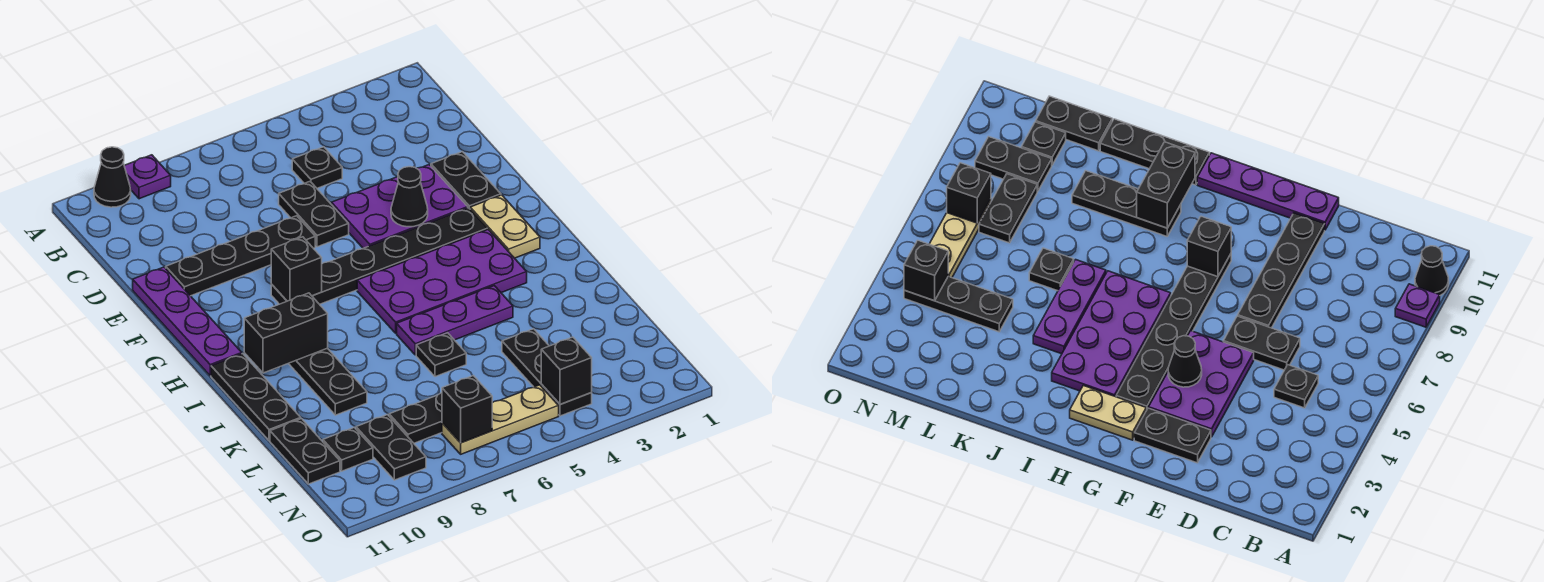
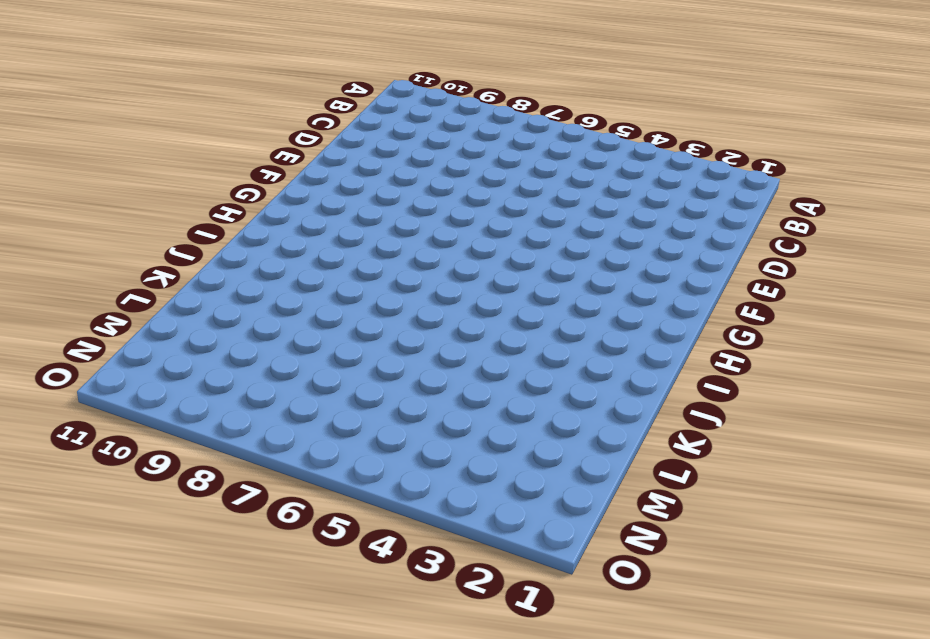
none -> purple plate A9 level 1
none -> black cone A10 level 1
none -> black plate C5 level 1

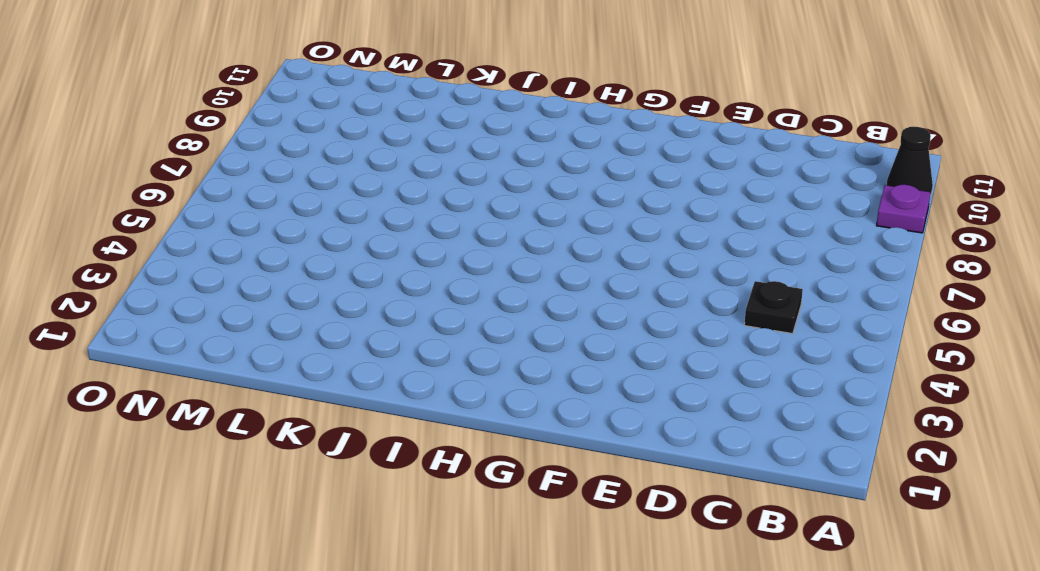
none -> black plate D6:E6 level 1
none -> black plate E2:F2 level 1
none -> purple plate E3:F5 level 1

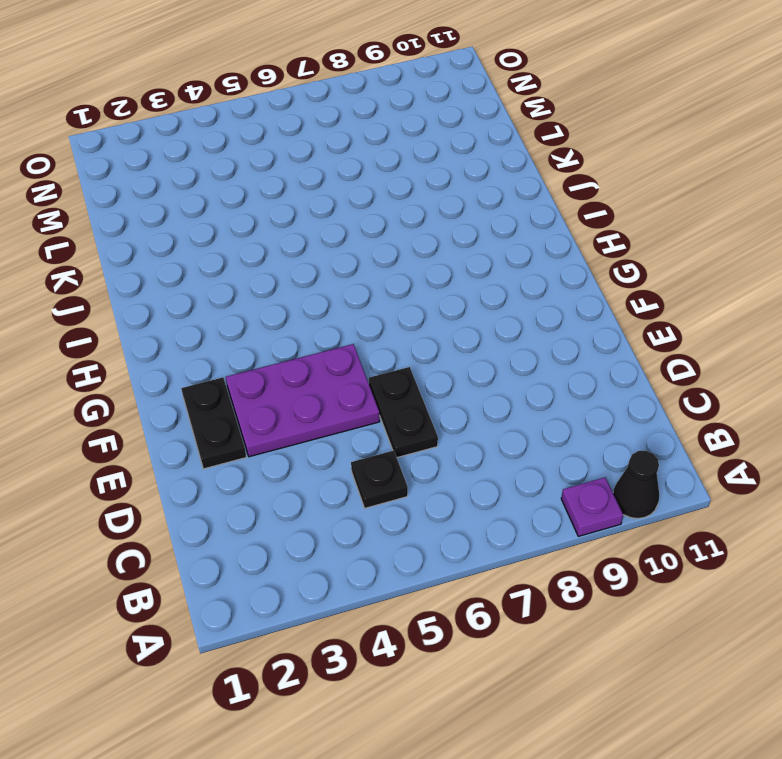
none -> black plate E7:E10 level 1
none -> purple plate E11:H11 level 1
none -> tan plate G2:H2 level 1

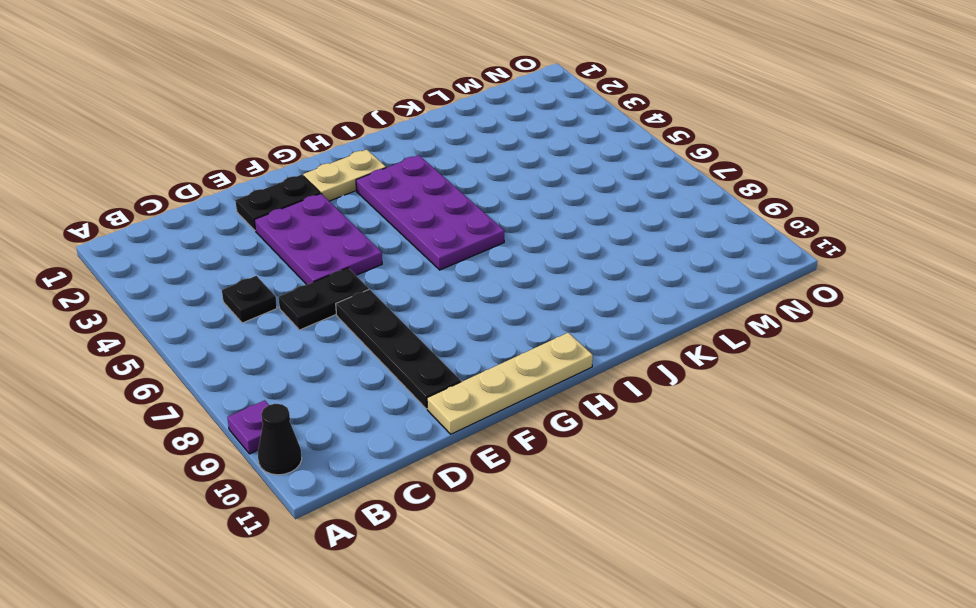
tan plate E11:H11 level 1 -> purple plate E11:H11 level 1
none -> black plate G3:G8 level 1
none -> black plate I9:K9 level 1
none -> black plate I11:K11 level 1

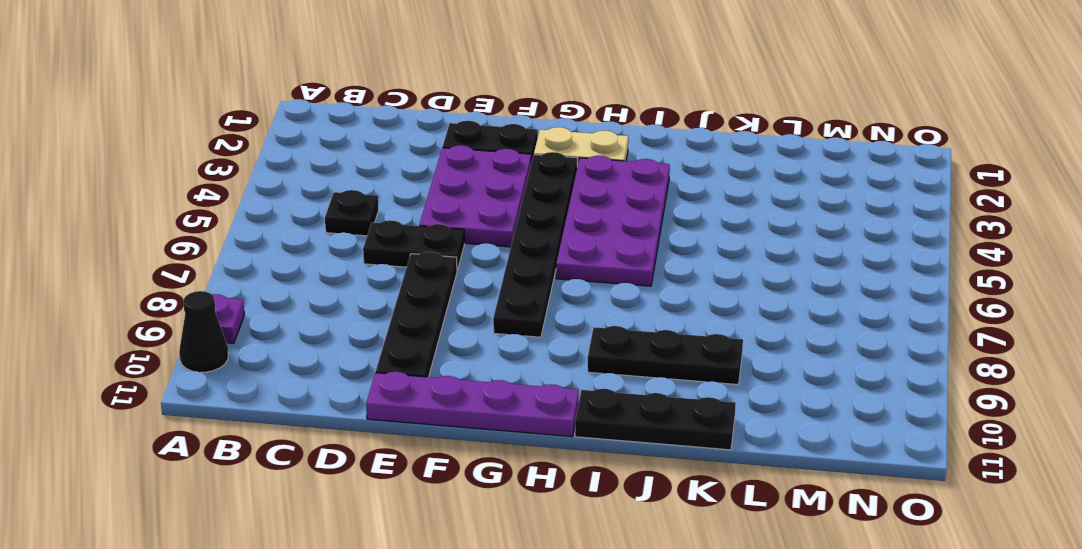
none -> purple plate J4:J6 level 1
none -> black plate K6 level 1
none -> black plate L4:N4 level 1

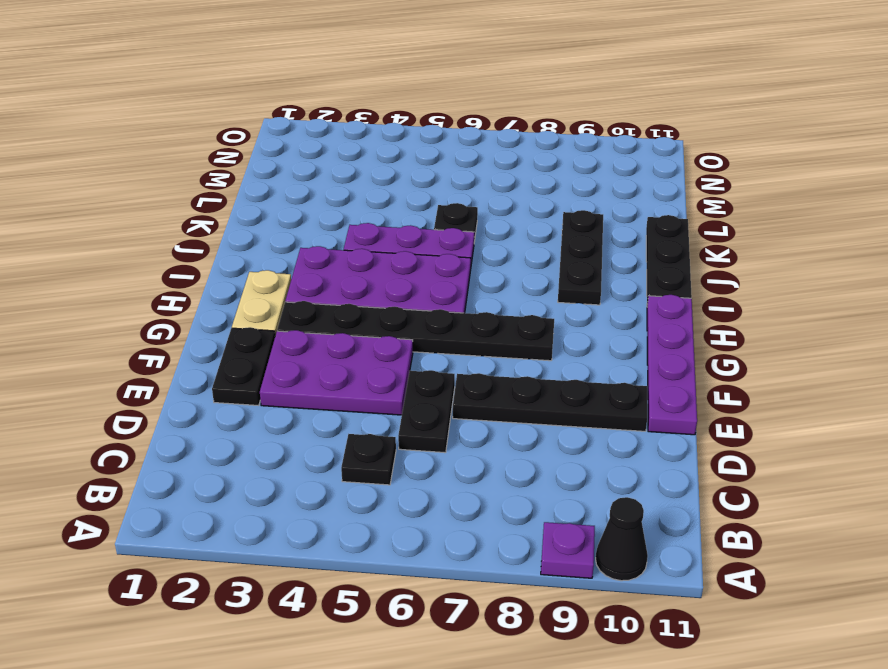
none -> black plate L4:N4 level 1
none -> black plate L11:M11 level 1
none -> black plate M7:M8 level 1

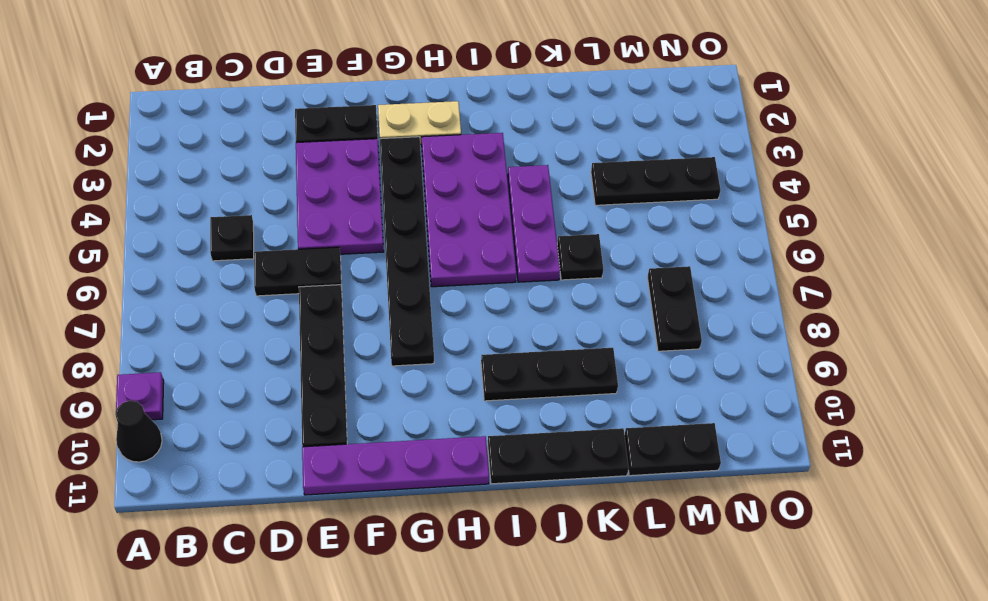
none -> black plate M9:N9 level 1
none -> black plate M10 level 1
none -> tan plate N5:N7 level 1

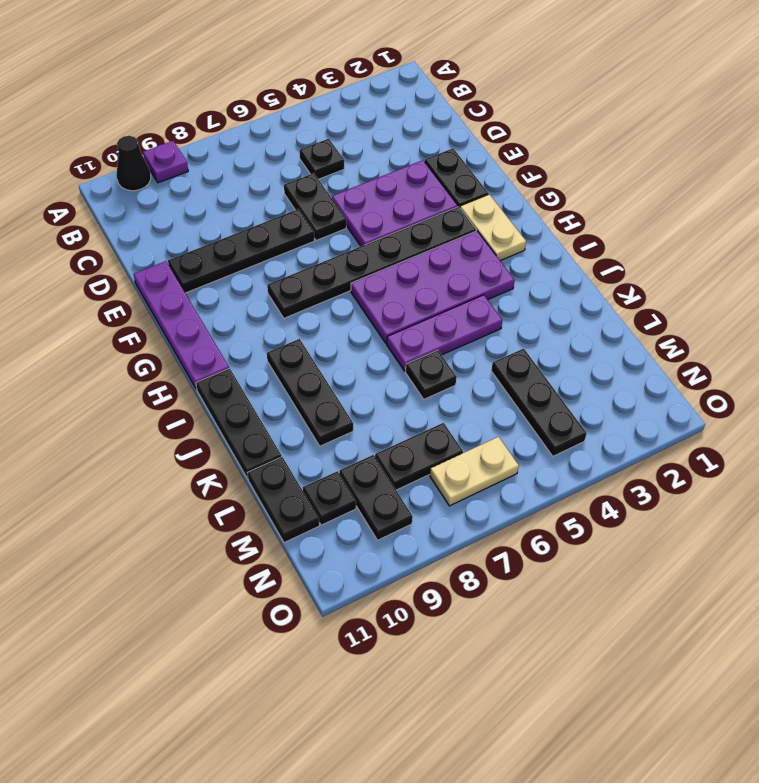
tan plate N6:N7 level 1 -> tan plate N5:N7 level 1
none -> black cone F4 level 2
none -> black brick G8 level 2
none -> black brick I9:I10 level 2

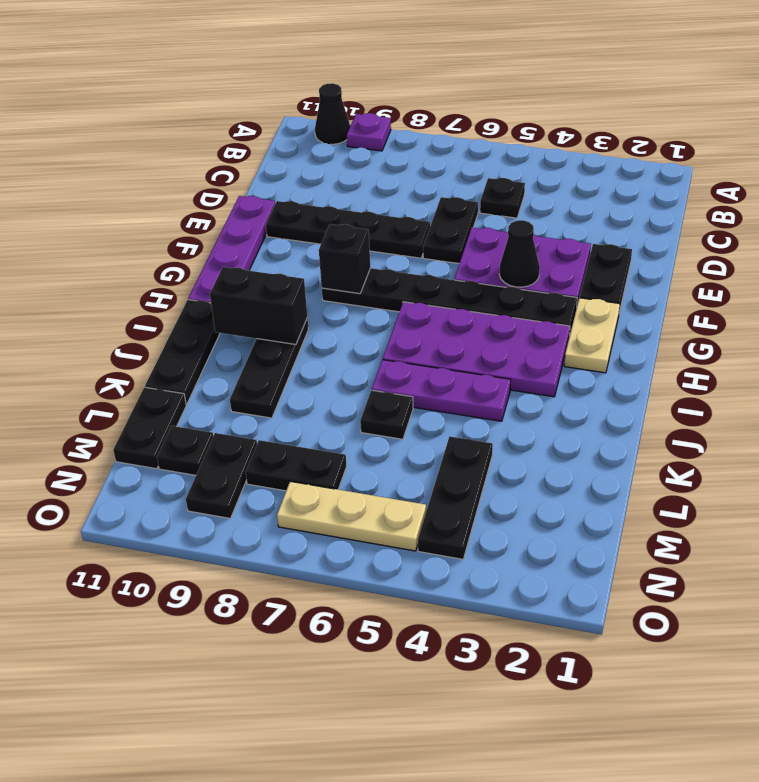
none -> black brick N4 level 2
none -> black brick N7 level 2

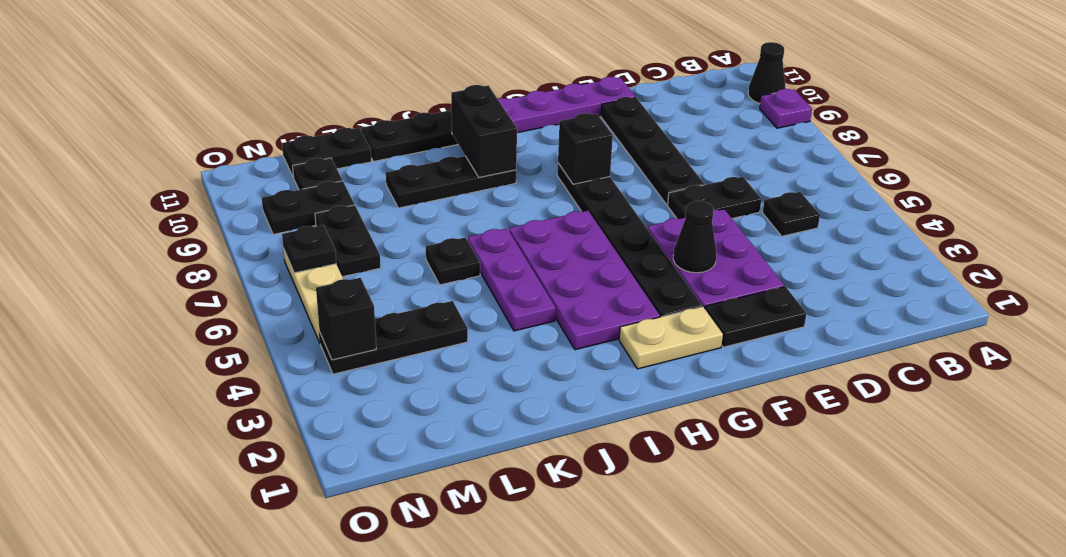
black plate N7 level 2 -> black brick N7 level 2

